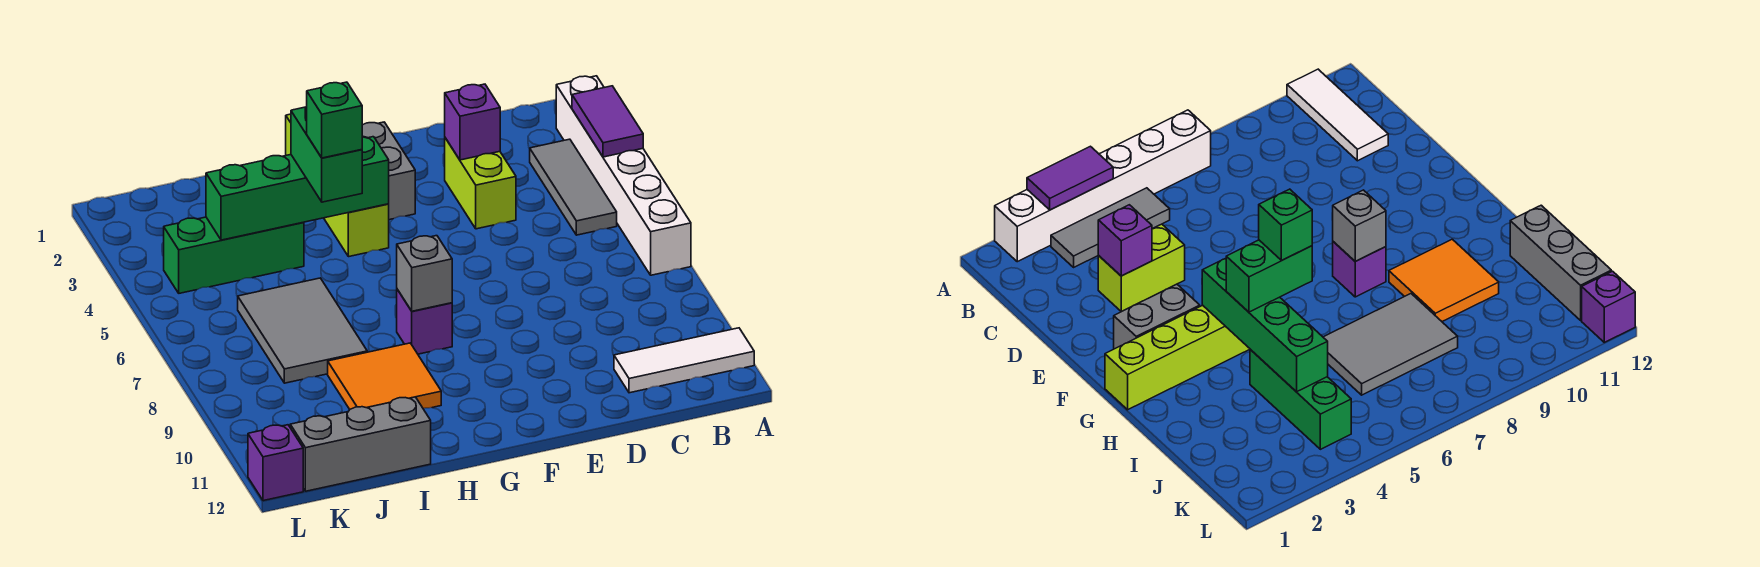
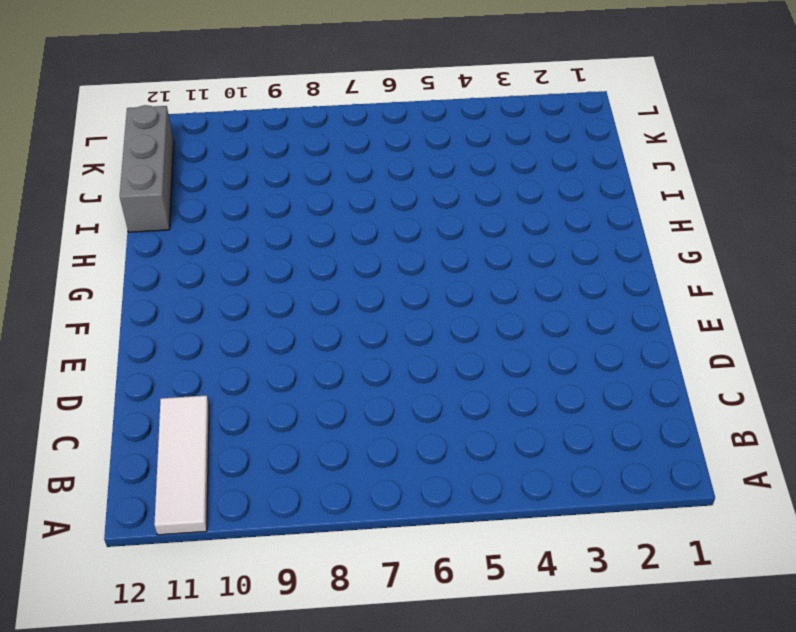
none -> white brick A2:A7 level 1
none -> grey tile B3:B5 level 1
none -> lime brick D3:D4 level 1

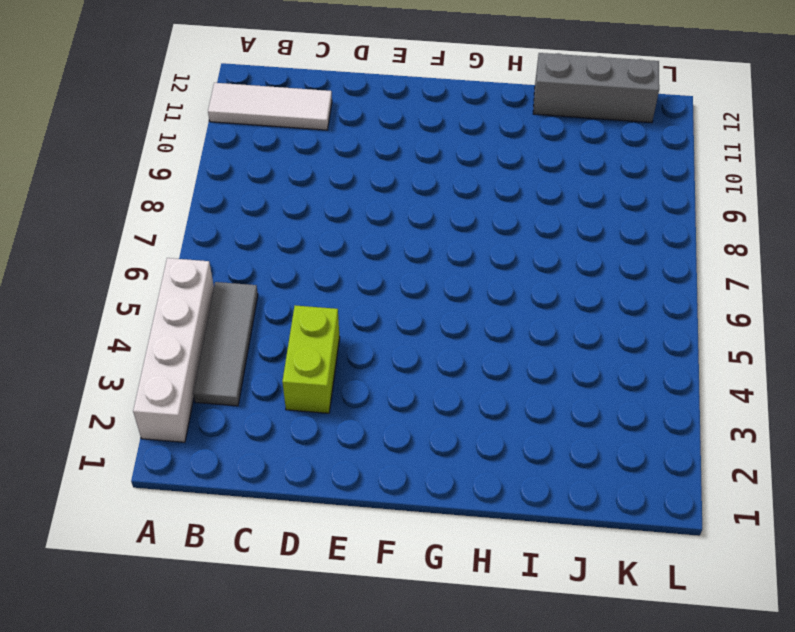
white brick A2:A5 level 1 -> white brick A2:A7 level 1
none -> grey brick F2:F3 level 1
none -> lime brick G1:G4 level 1
none -> purple brick G8 level 1

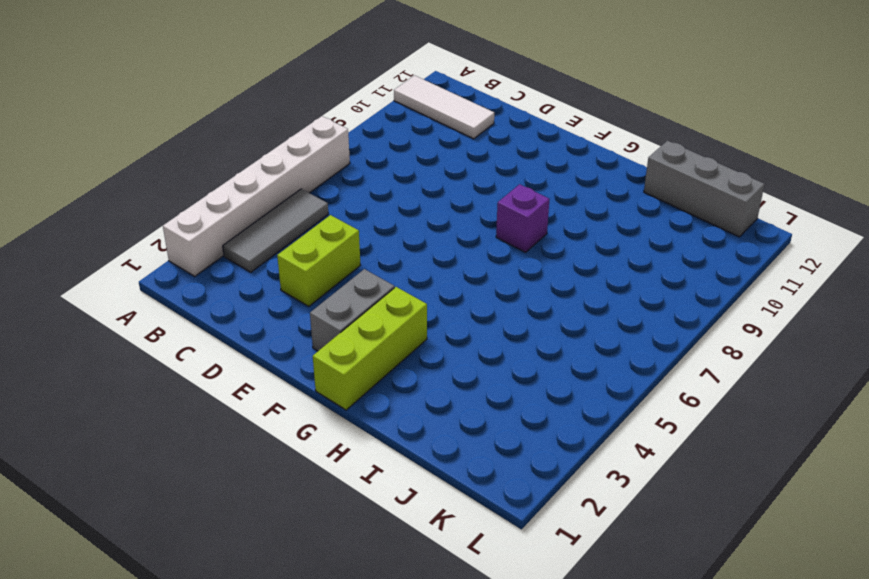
lime brick G1:G3 level 1 -> lime brick G1:G4 level 1
none -> orange tile H9:I10 level 1
none -> green brick I4:K4 level 1
none -> grey tile I6:J8 level 1

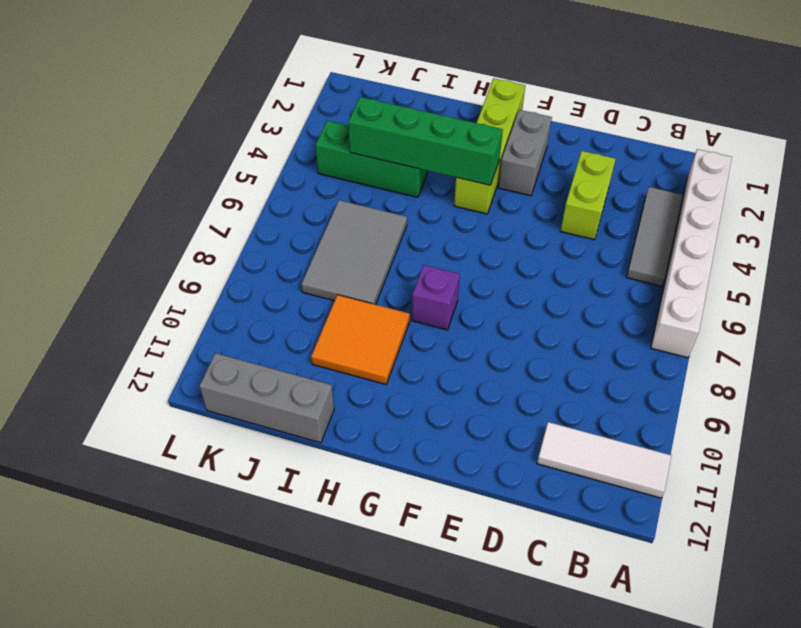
none -> purple brick L12 level 1
none -> purple tile A3:A4 level 2
none -> purple brick D3 level 2

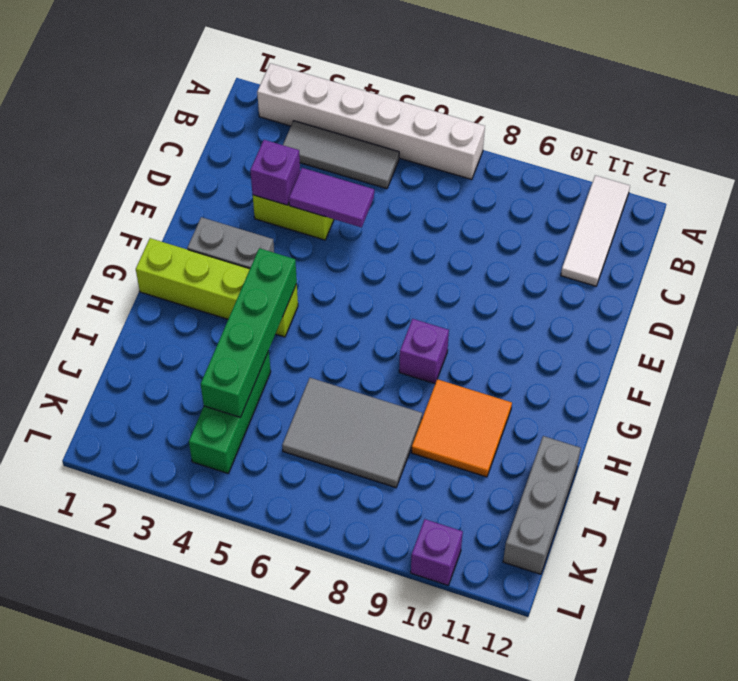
purple tile D4:D5 level 2 -> purple tile A3:A4 level 2
purple brick L10 level 1 -> purple brick L12 level 1
none -> grey brick G8 level 2
none -> green brick H4:H5 level 3
none -> green brick H5 level 4

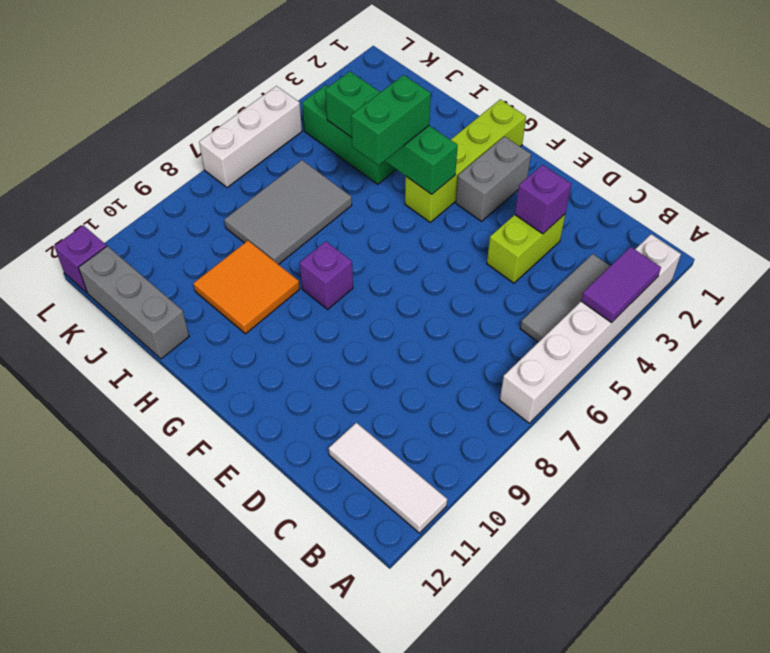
white brick L5:L7 level 1 -> none
none -> grey brick G8 level 2
none -> green brick H5 level 4

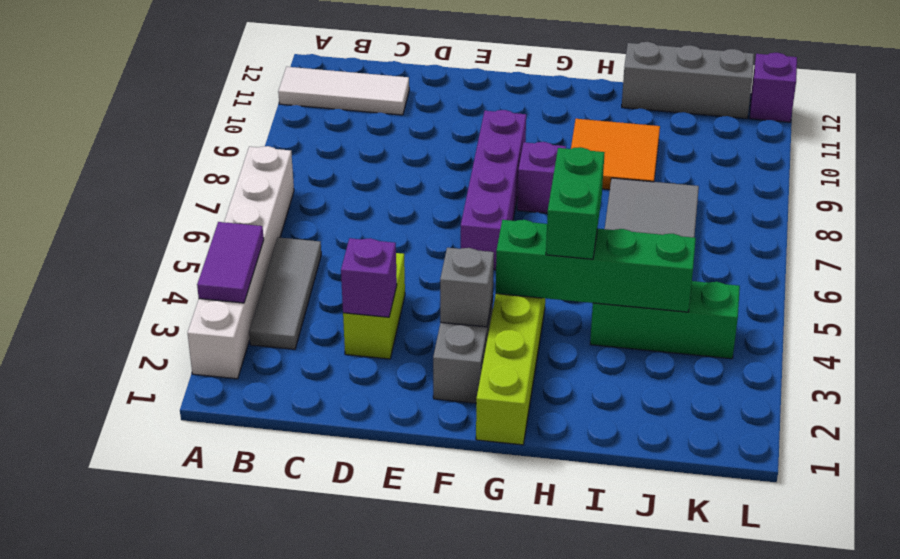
grey brick F3 level 2 -> grey brick G8 level 2
purple brick F6:F9 level 1 -> none
none -> green brick H5 level 4

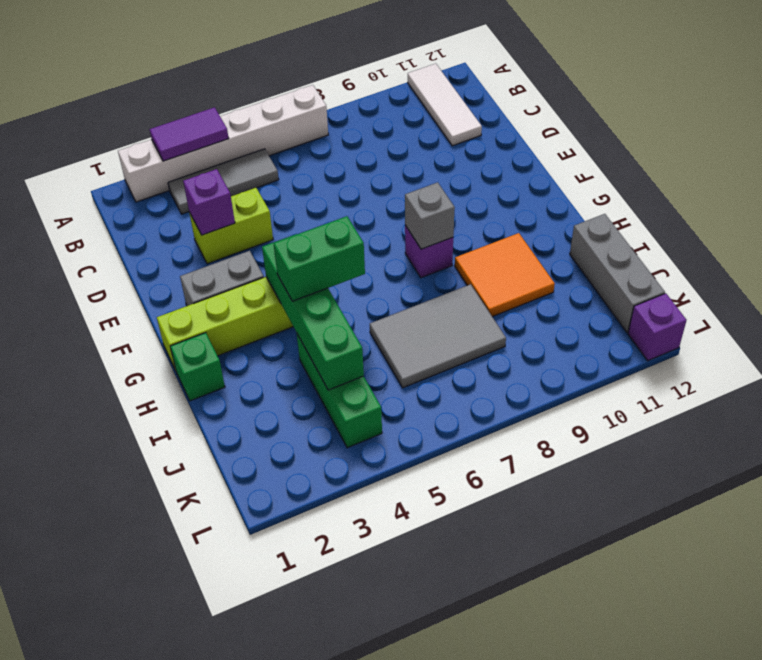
green brick H1 level 1 -> green brick H5 level 4

